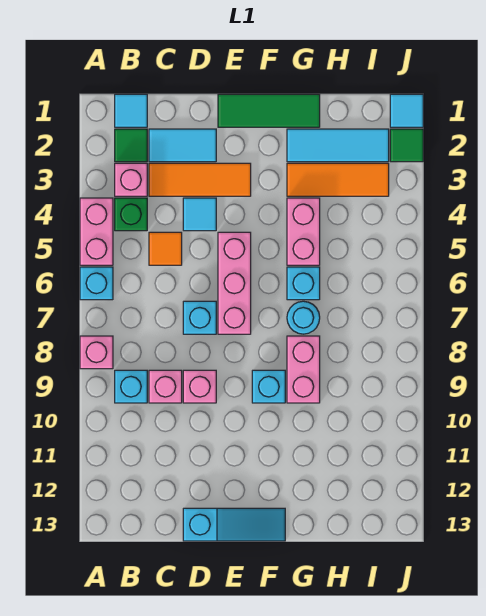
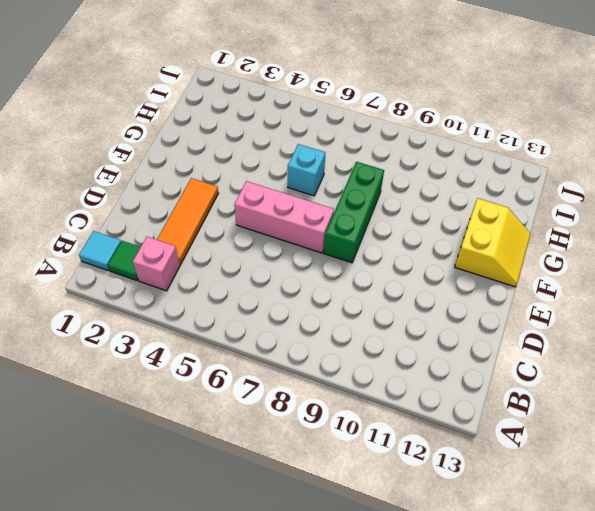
green brick E8:G8 level 1 -> pink brick G8:G9 level 1
yellow slope F12:G13 level 1 top 12 -> cyan slope D13:F13 level 1 top D
none -> pink brick A4:A5 level 1
none -> cyan brick A6 level 1
none -> pink brick A8 level 1

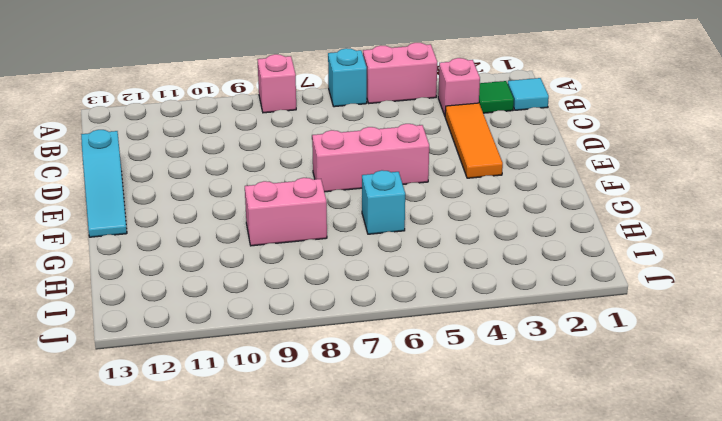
none -> green brick B4 level 1
none -> cyan brick B9 level 1
none -> cyan tile C2:D2 level 1

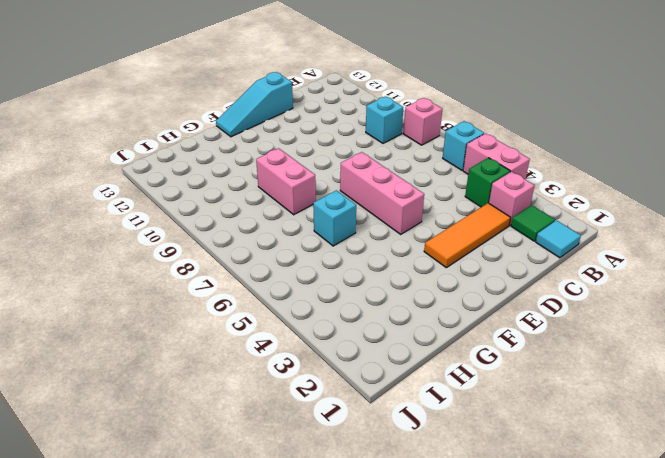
none -> cyan tile C2:D2 level 1
none -> orange tile C5 level 1
none -> pink brick C9 level 1

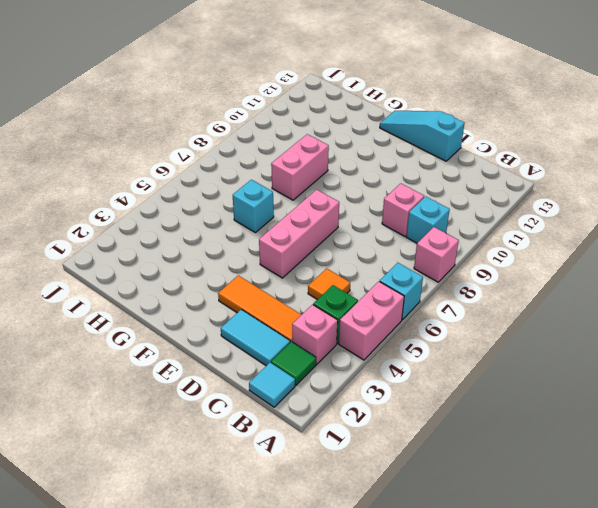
none -> cyan tile D4 level 1
none -> cyan brick D7 level 1
none -> pink brick D9 level 1

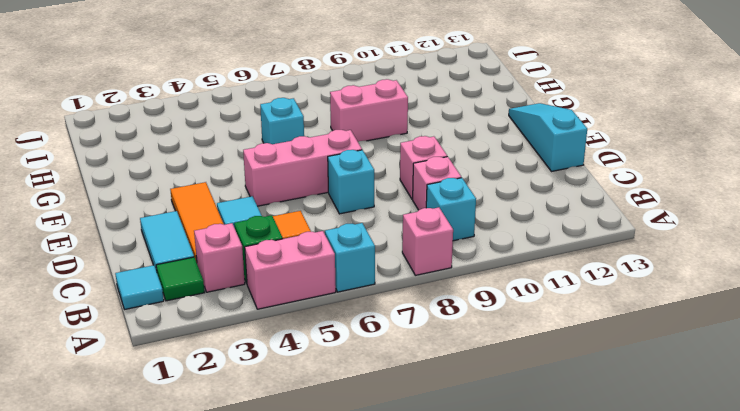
none -> green tile E1:G1 level 1
none -> cyan brick F9 level 1
none -> cyan tile G2:I2 level 1

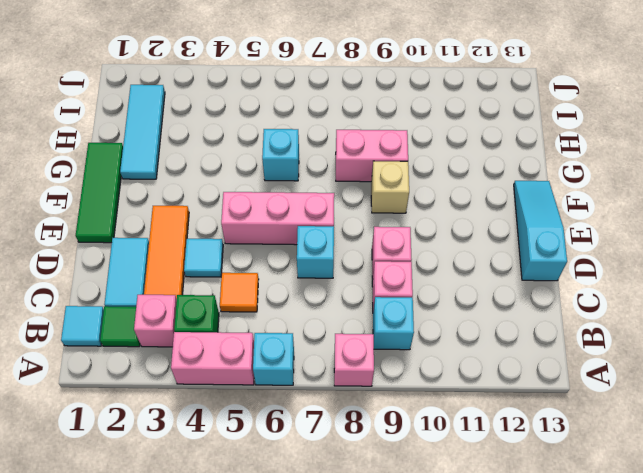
tan brick F9 level 1 -> cyan brick F9 level 1
none -> orange tile G3:I3 level 1
none -> pink brick G4:G5 level 1
none -> cyan round brick G7 level 1

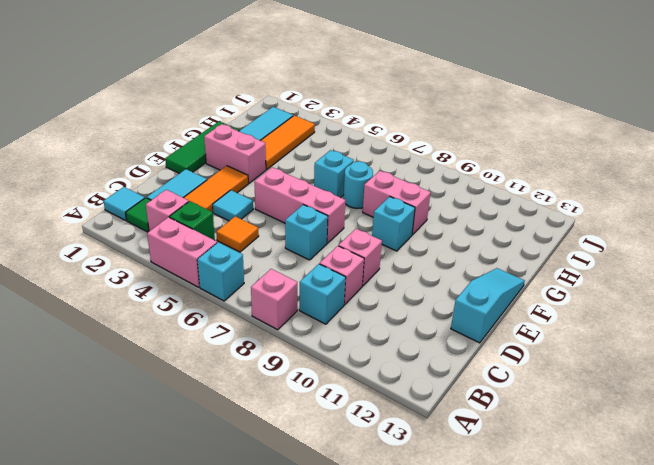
pink brick F2:F3 level 1 -> pink brick G4:G5 level 1
none -> cyan tile J1 level 1
none -> green tile J2 level 1

